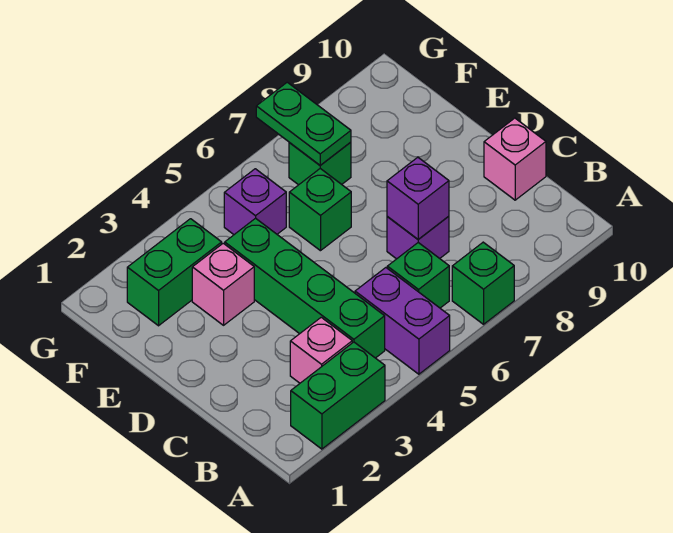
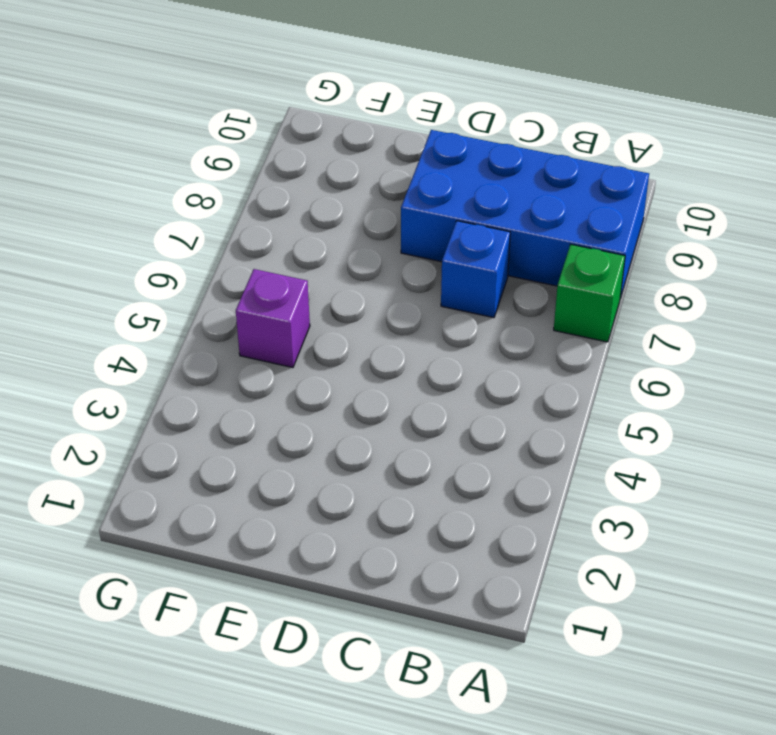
blue brick A8:D9 level 1 -> none
blue brick C7 level 1 -> purple brick C7 level 1
none -> green brick A2:A3 level 1
none -> purple brick A5:B5 level 1
none -> pink brick B3 level 1

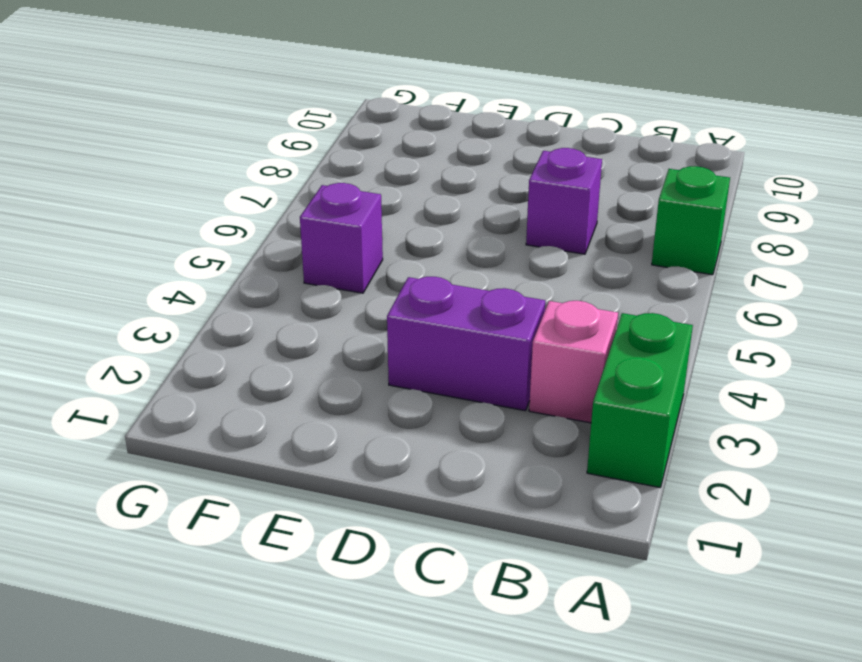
purple brick C3:D3 level 1 -> purple brick A5:B5 level 1
none -> green brick B4:E4 level 1
none -> green brick B6 level 1
none -> pink brick C10 level 1

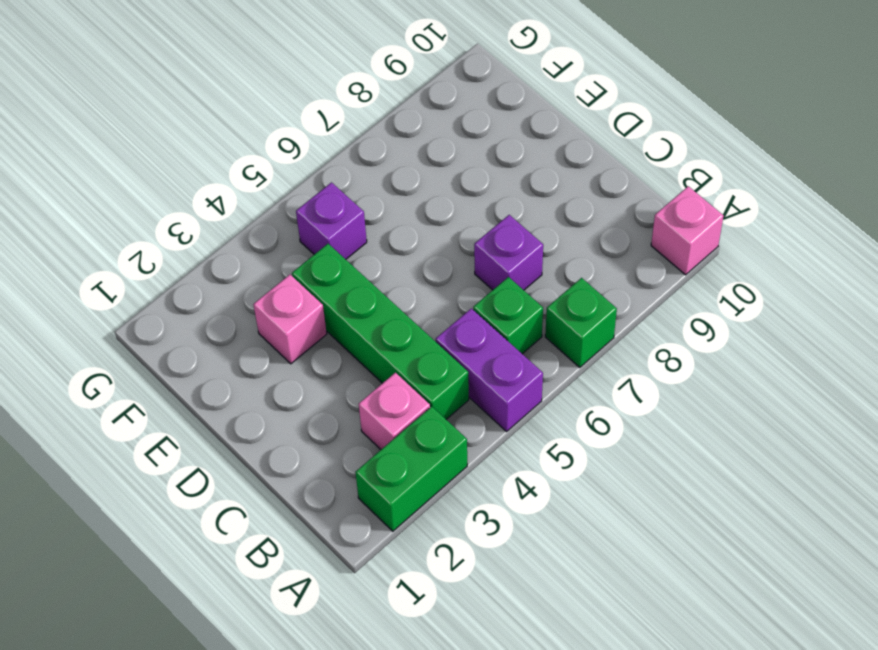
pink brick A10 level 1 -> pink brick C10 level 1
none -> green brick E6 level 1
none -> green brick F2:F3 level 1
none -> green brick F7 level 1

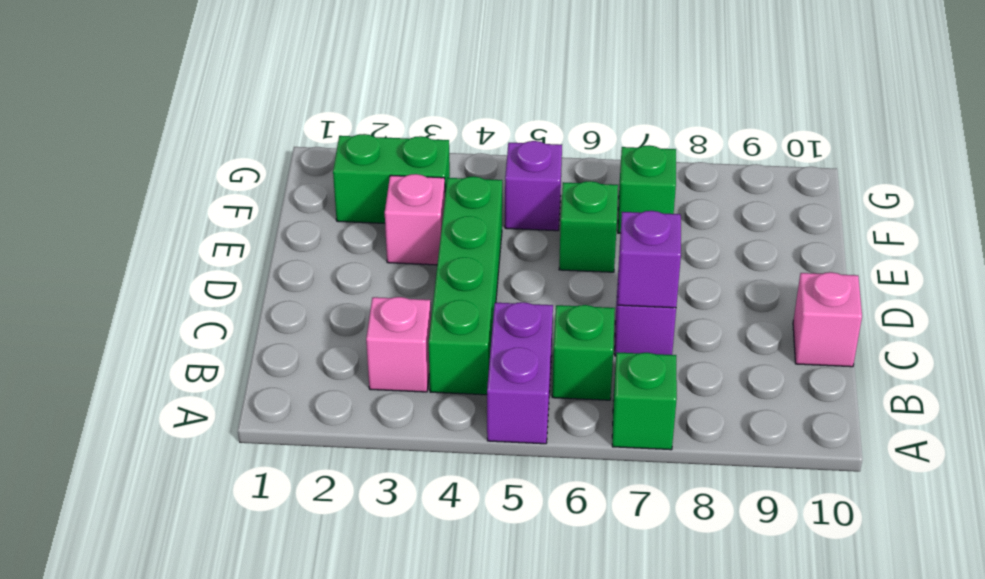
none -> green brick A2:A3 level 1
none -> green plate F7:G7 level 2

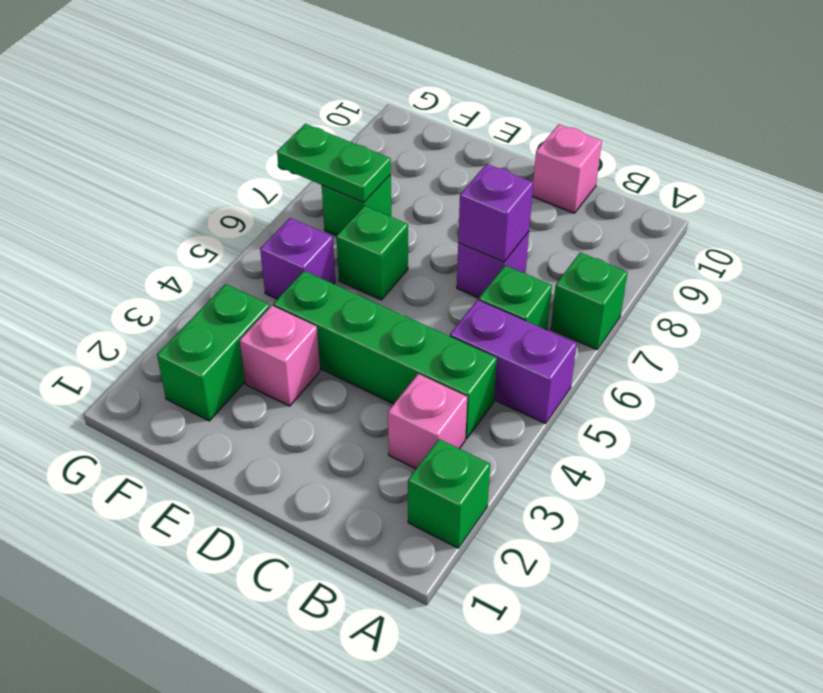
green brick A2 level 1 -> green brick A2:A3 level 1

